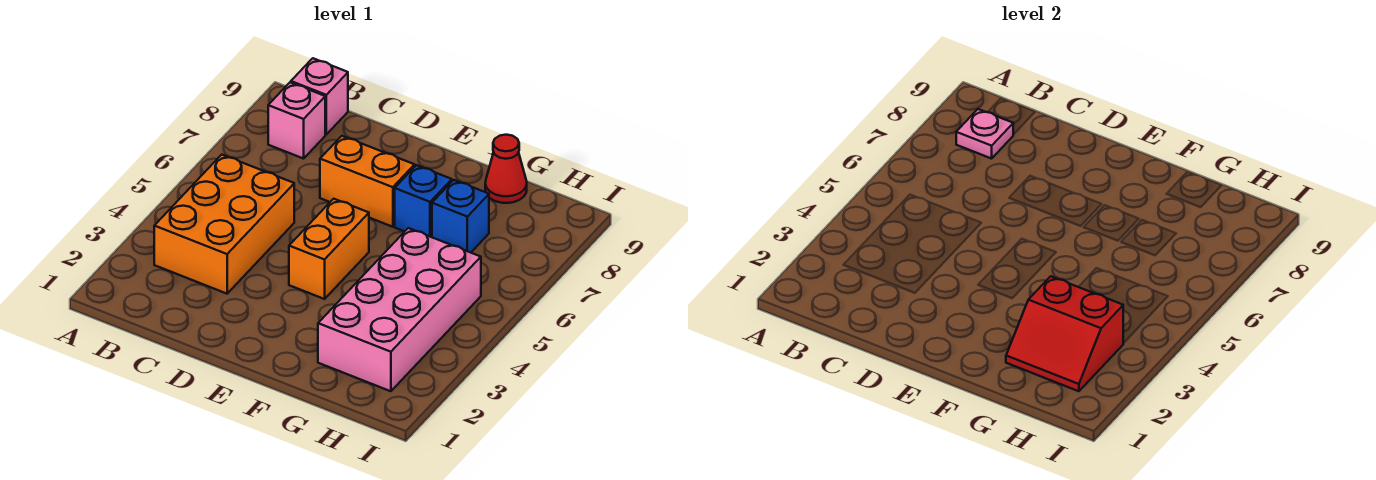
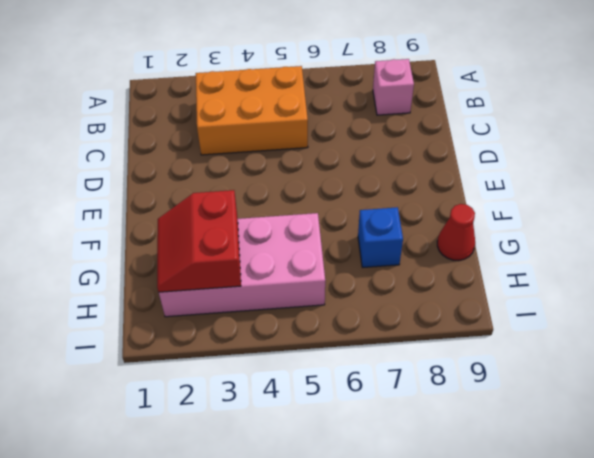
none -> pink brick B9 level 1
none -> orange brick D7:E7 level 1

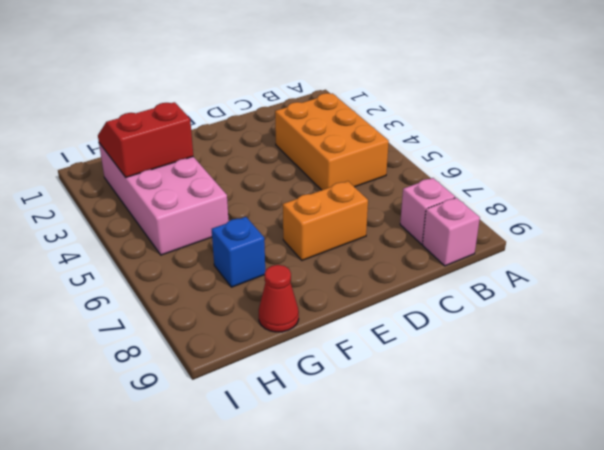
none -> orange brick E4:E5 level 1
none -> blue brick F7 level 1

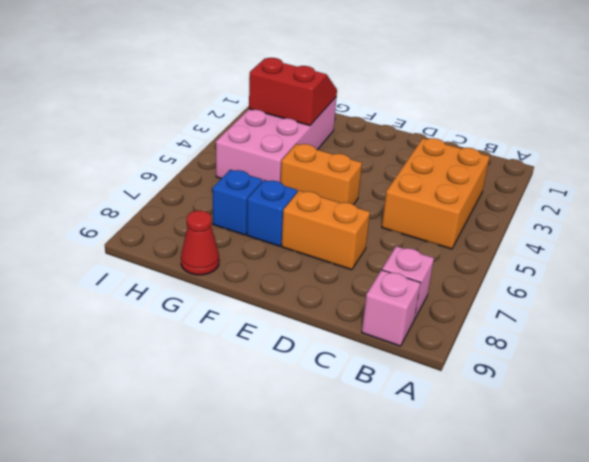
orange brick E5:F5 level 1 -> orange brick E4:E5 level 1
none -> pink plate B8 level 2

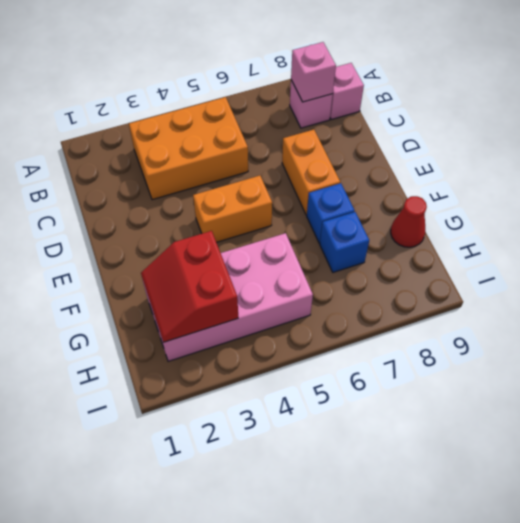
pink brick B8 level 2 -> pink plate B8 level 2

